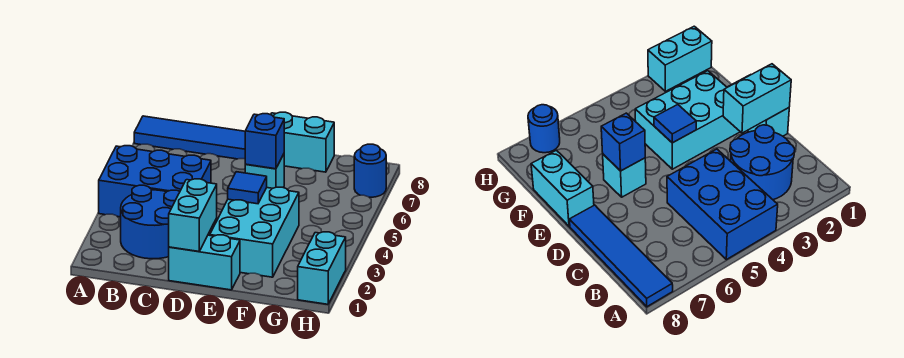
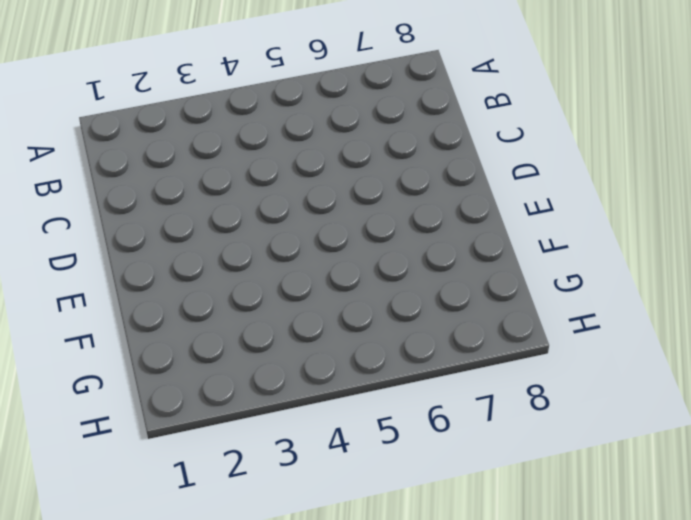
none -> blue brick A4:C5 level 1
none -> blue tile A8:D8 level 1
none -> blue round brick B2:C3 level 1

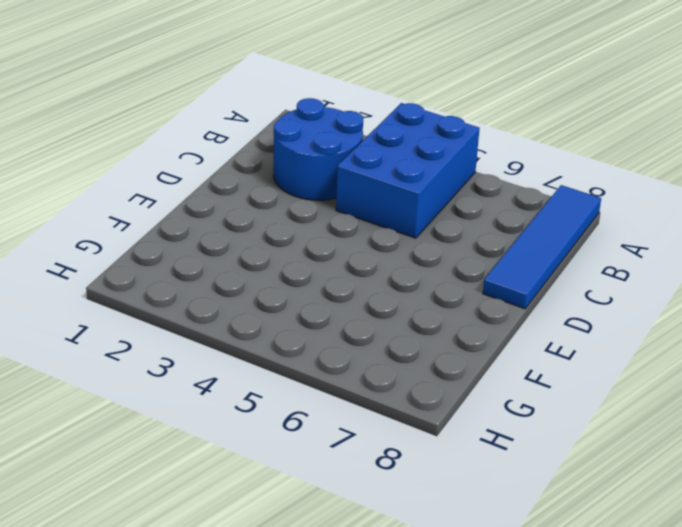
none -> cyan brick D1:E1 level 1
none -> cyan brick E2:F4 level 1
none -> cyan brick E6 level 1

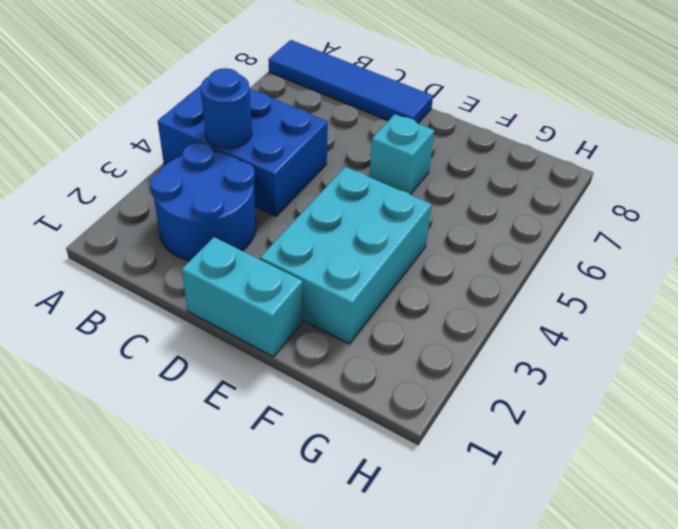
blue round brick B4 level 2 -> blue round brick H7 level 1
none -> cyan brick E8:F8 level 1
none -> cyan brick H1:H2 level 1
none -> cyan brick D1:D2 level 2

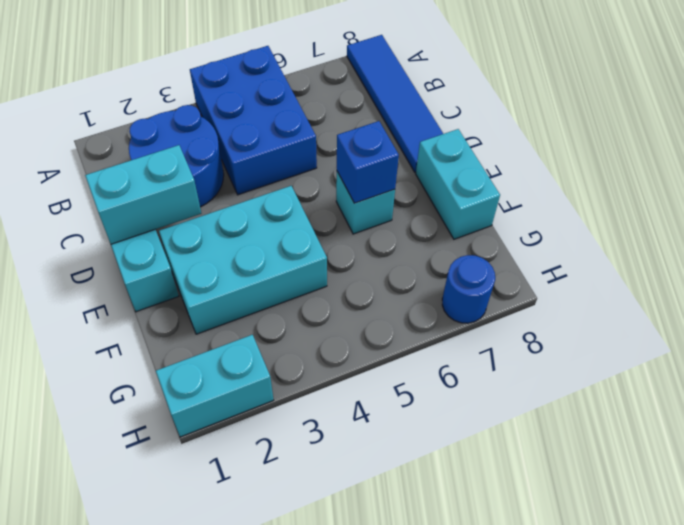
none -> blue tile E4 level 2

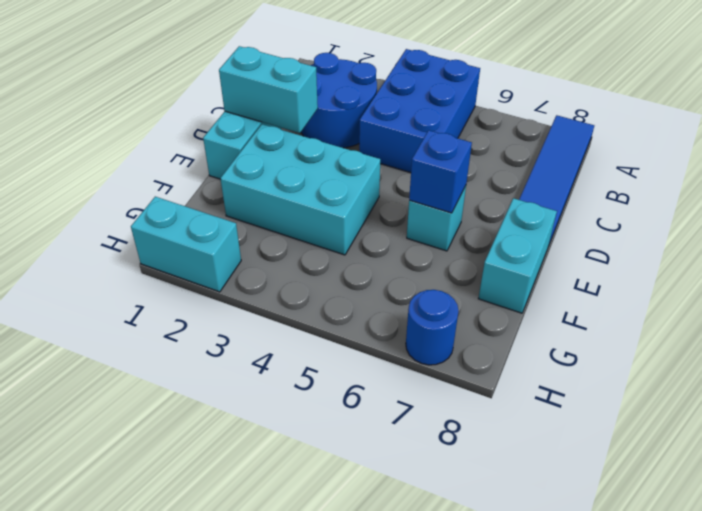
none -> blue tile E4 level 2

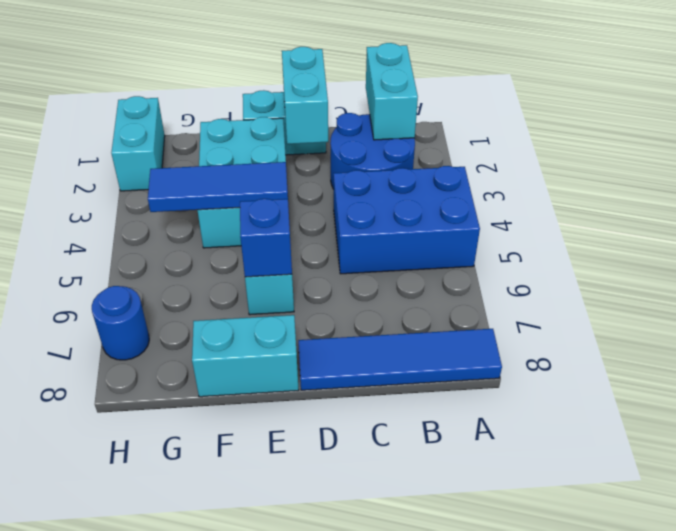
cyan brick B1:B2 level 2 -> none
blue tile E4:G4 level 2 -> blue tile E4 level 2

